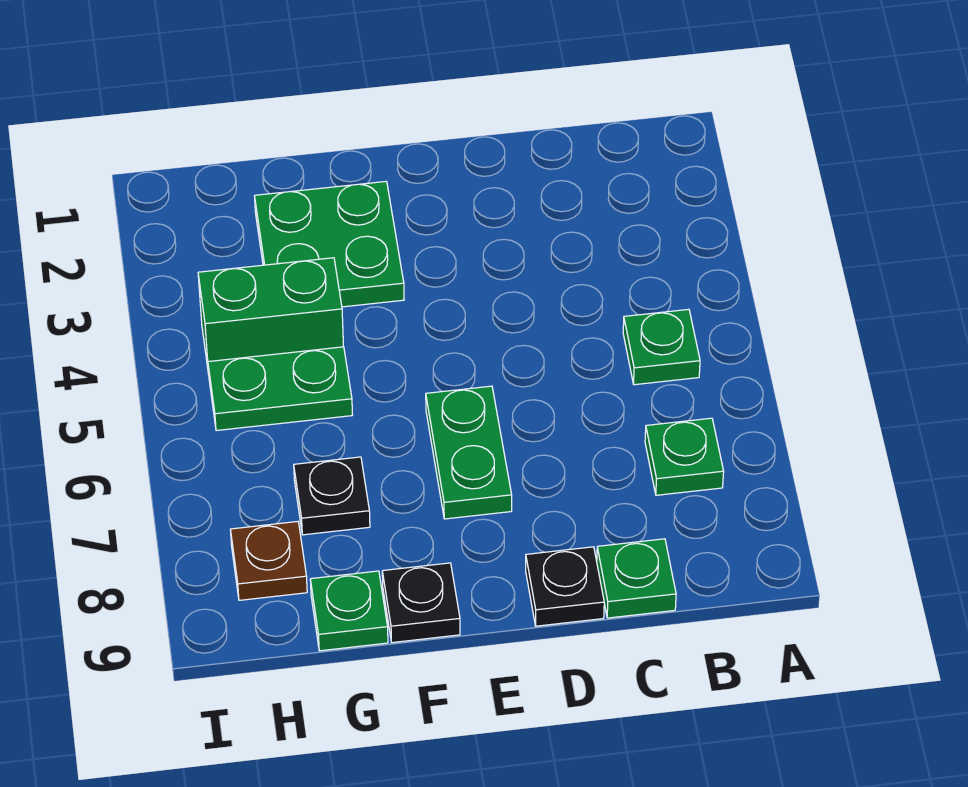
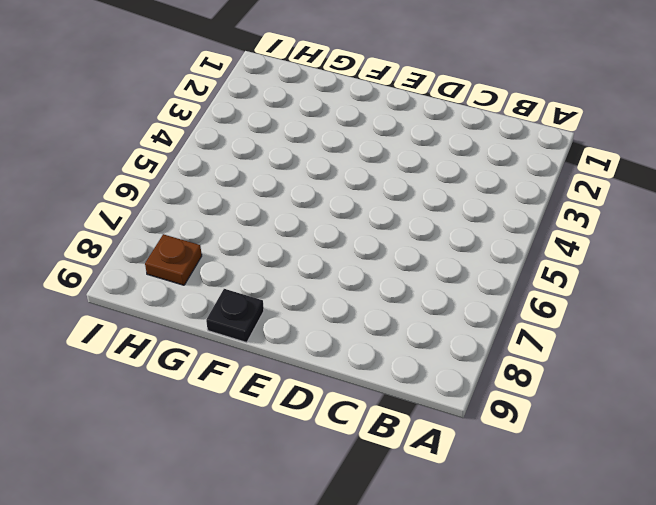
none -> green plate B5 level 1
none -> green plate B7 level 1
none -> green plate C9 level 1

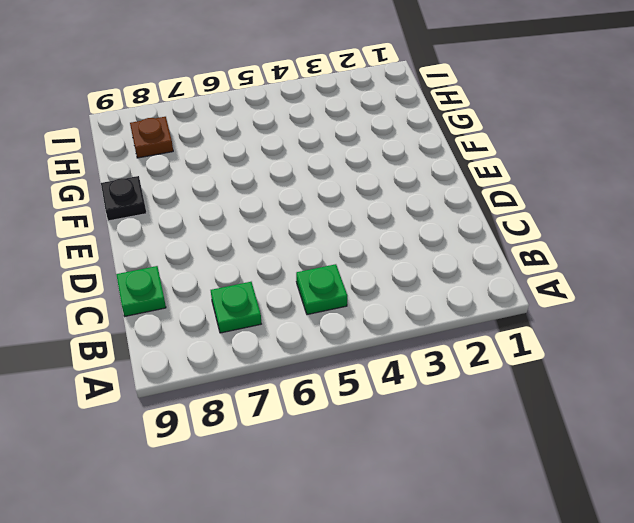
none -> black plate D9 level 1
none -> green plate E6:E7 level 1
none -> green plate F2:G3 level 1

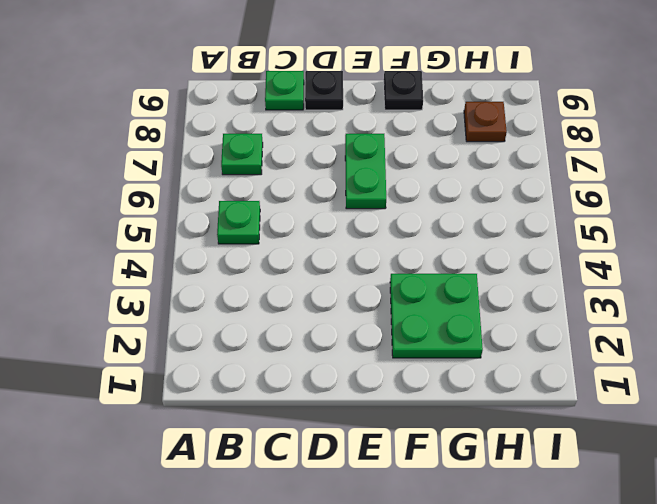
none -> green brick G4:H4 level 1
none -> green plate G5:H5 level 1
none -> black plate G7 level 1

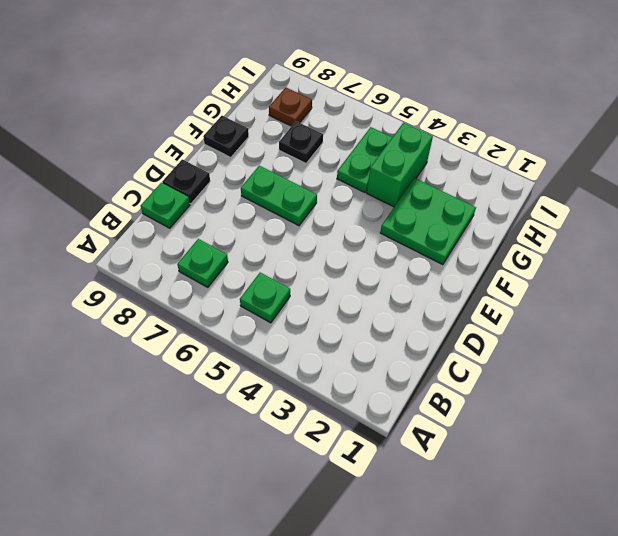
none -> green plate G9 level 1

